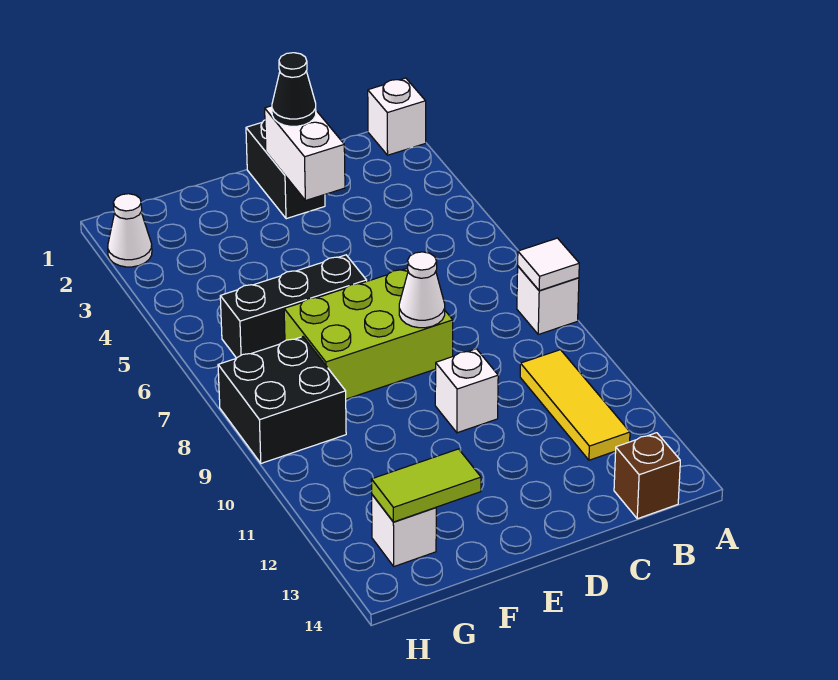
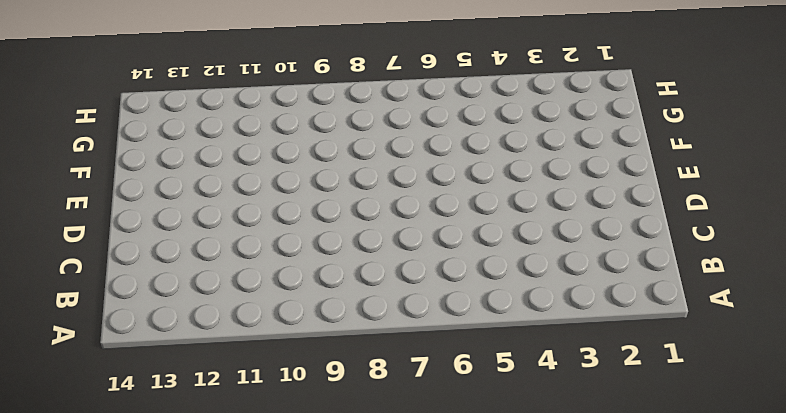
none -> white brick A1 level 1
none -> white brick A8 level 1
none -> yellow tile B10:B12 level 1

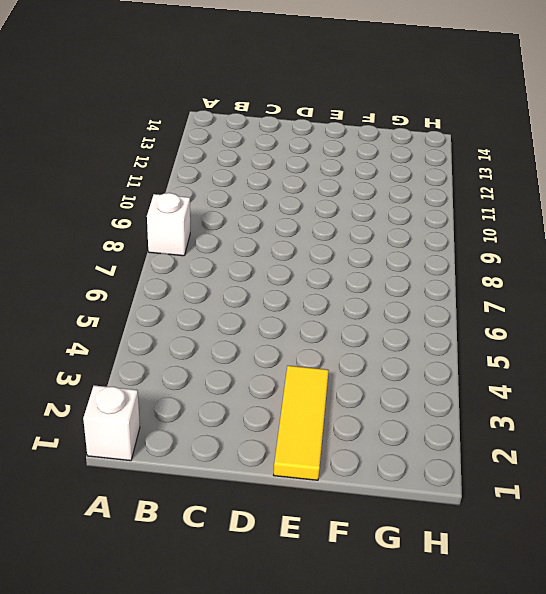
yellow tile E1:E3 level 1 -> yellow tile B10:B12 level 1
none -> brown brick B14 level 1
none -> black brick D1:D2 level 1
none -> lime brick D7:F8 level 1

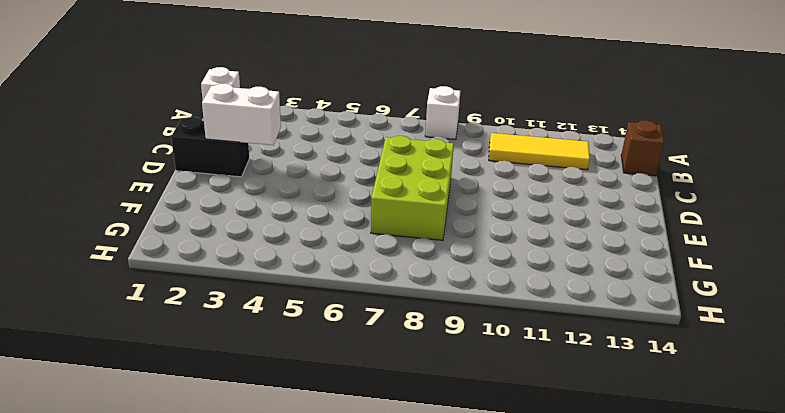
none -> white brick D10 level 1
none -> black brick E6:G6 level 1
none -> black brick G8:H9 level 1

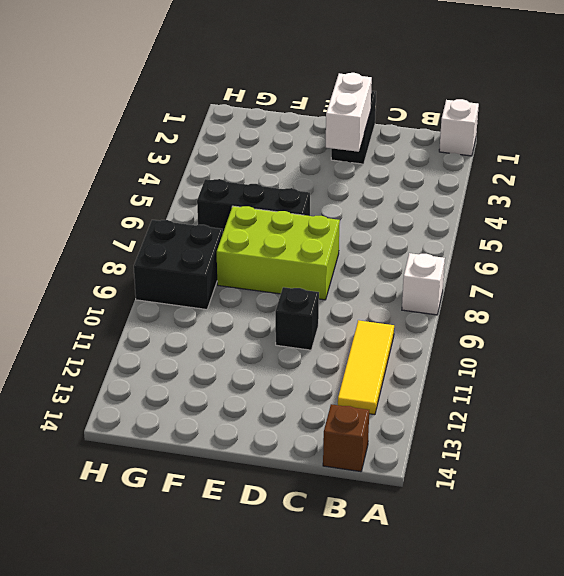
black brick D10 level 1 -> white brick D10 level 1
none -> white brick G13 level 1
none -> white cone H2 level 1
none -> white tile A8 level 2

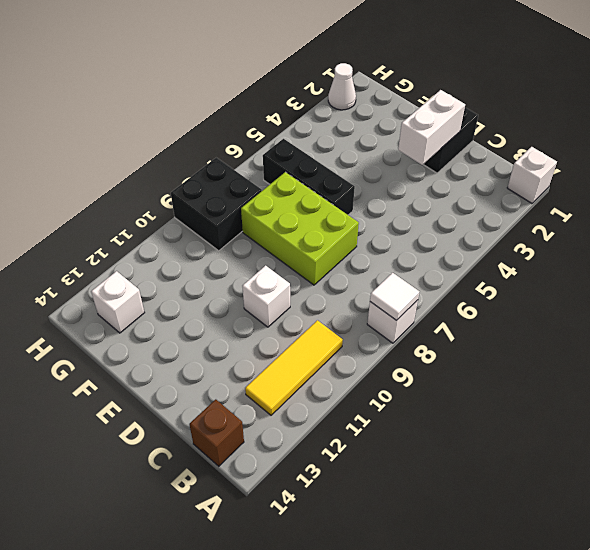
none -> white cone D8 level 2
none -> lime tile F13:G13 level 2
none -> black cone D2 level 3

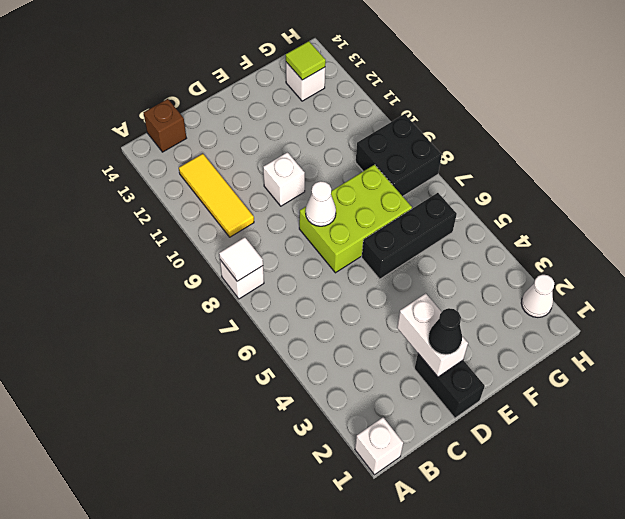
lime tile G13 level 2 -> lime tile F13:G13 level 2

